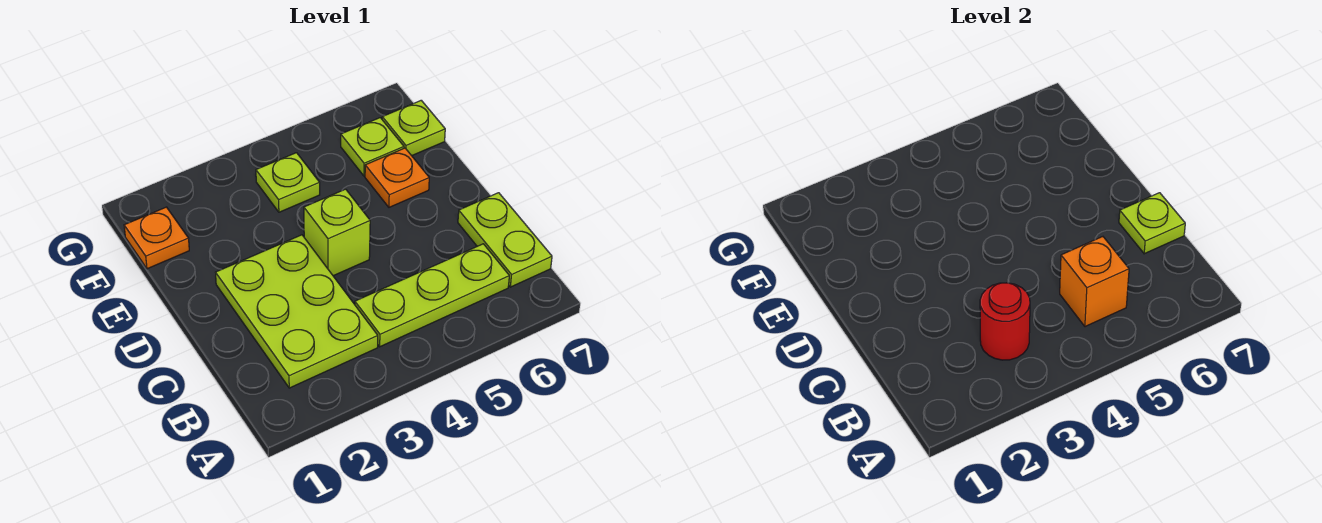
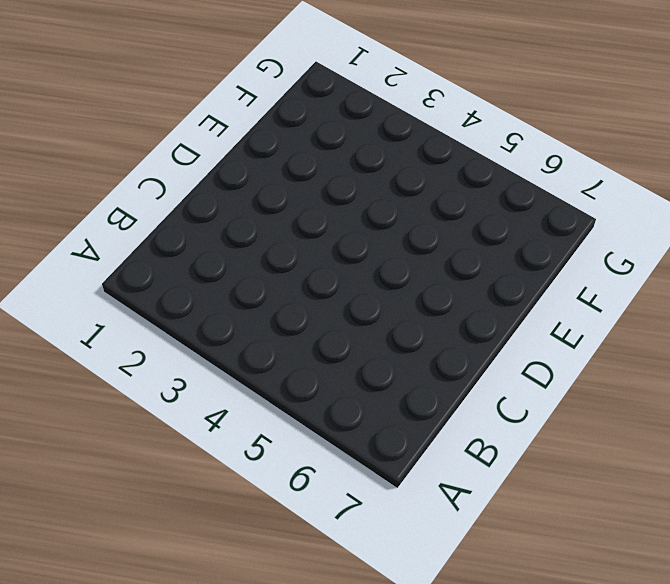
none -> lime plate B2:D3 level 1
none -> lime plate B4:B6 level 1
none -> lime plate B7:C7 level 1

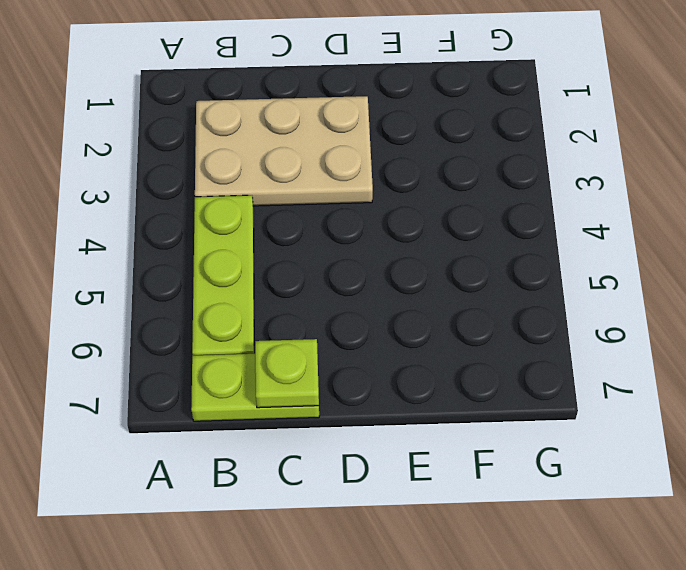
tan plate B2:D3 level 1 -> lime plate B2:D3 level 1
none -> lime brick D4 level 1
none -> orange plate E6 level 1
none -> orange plate F1 level 1

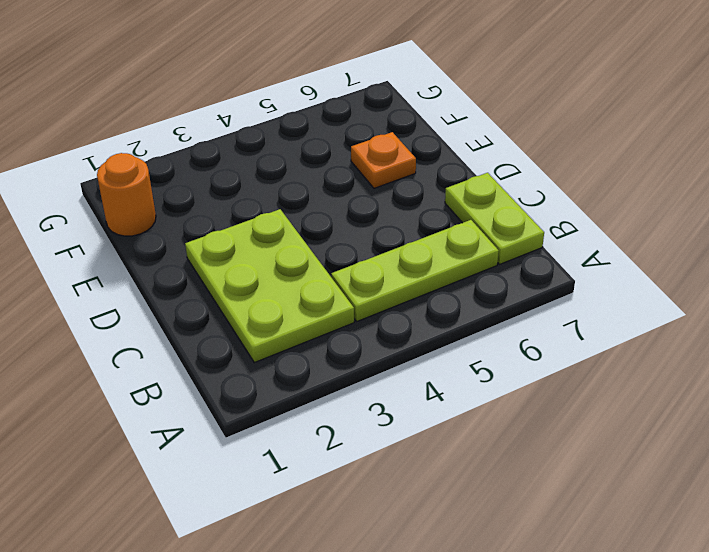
orange round brick F1 level 1 -> orange plate F1 level 1
none -> lime brick D4 level 1
none -> lime plate F4 level 1
none -> lime plate F6 level 1

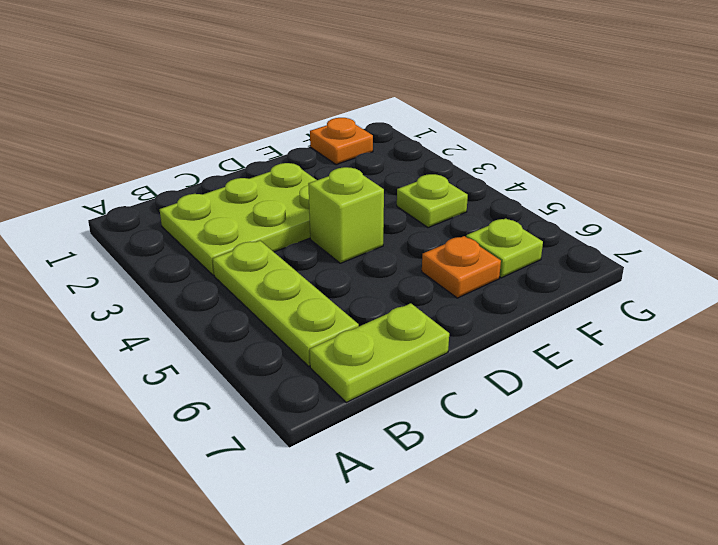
none -> lime plate F7 level 1
none -> red round brick B3 level 2
none -> orange brick B5 level 2

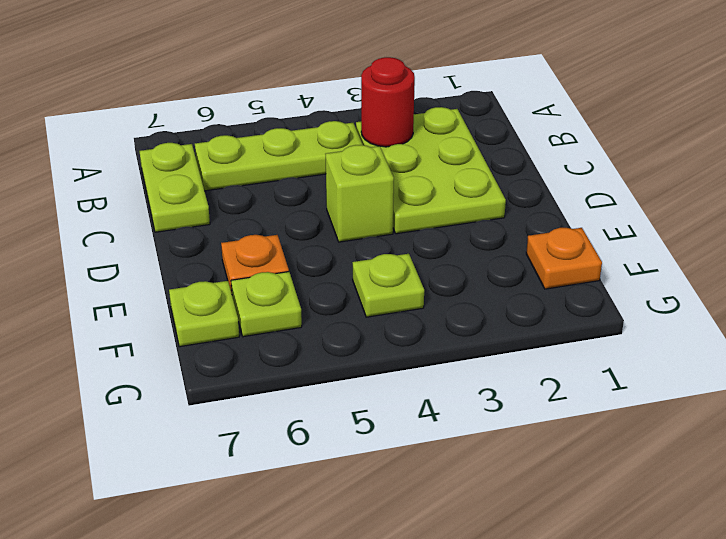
none -> orange brick B5 level 2
none -> lime plate C7 level 2

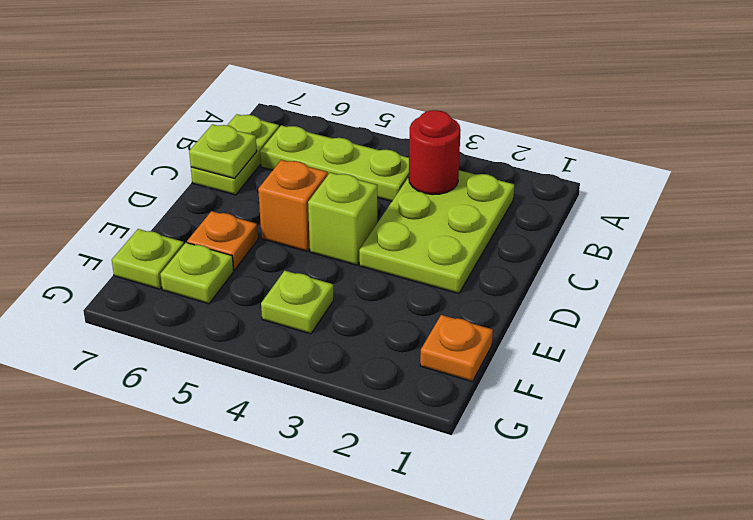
orange brick D5 level 1 -> orange brick B5 level 2

